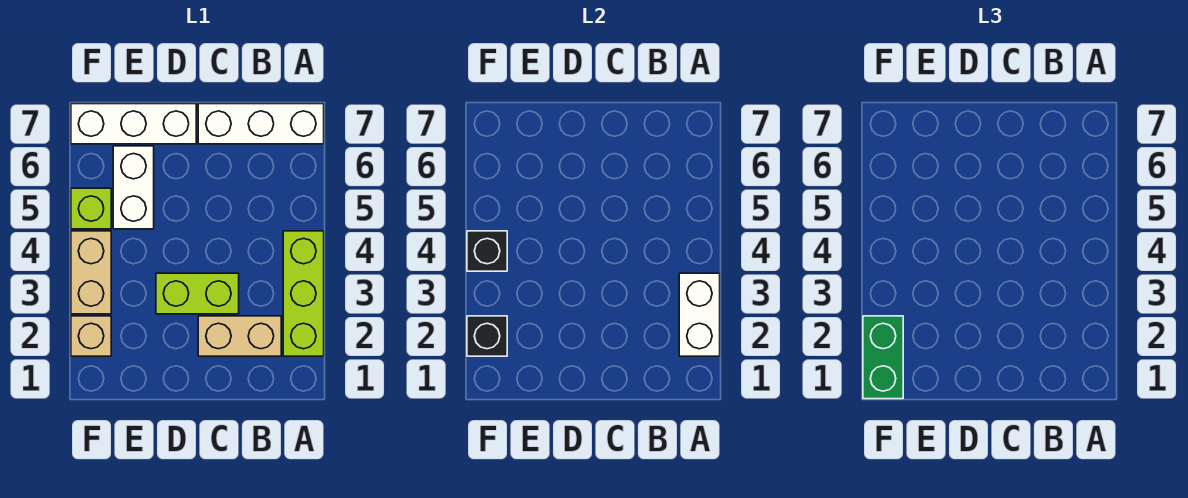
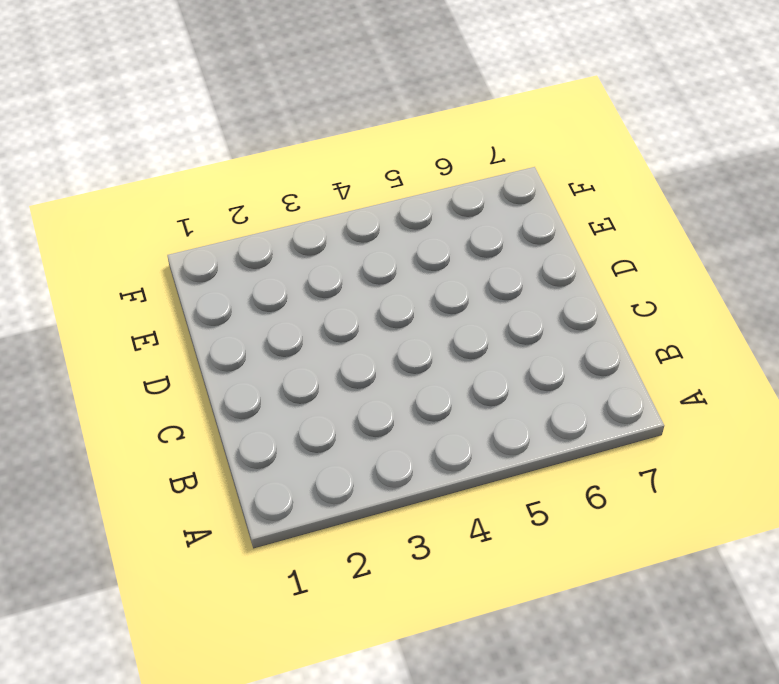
none -> lime brick A2:A4 level 1
none -> white brick A7:C7 level 1
none -> tan brick B2:C2 level 1

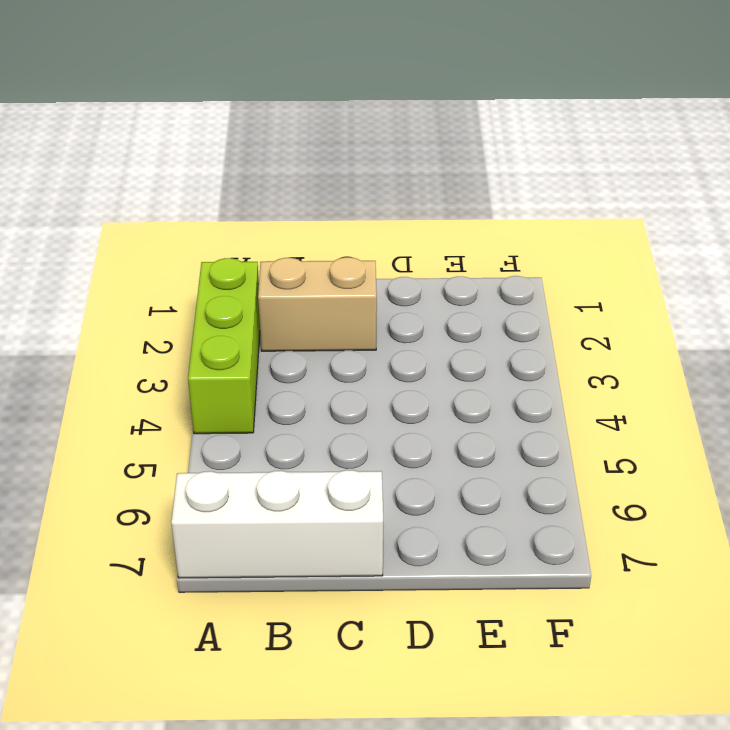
none -> lime brick C3:D3 level 1
none -> white brick D7:F7 level 1
none -> white brick E5:E6 level 1

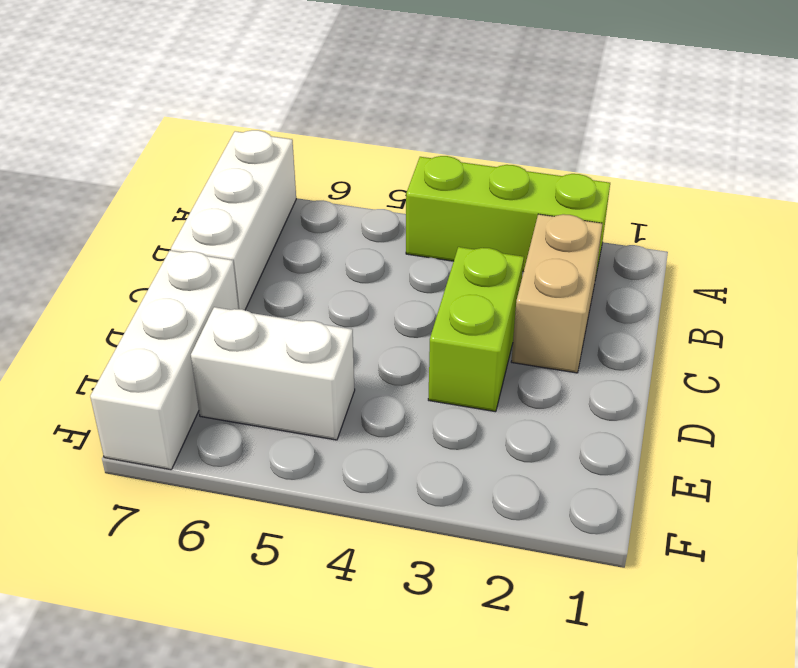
none -> tan brick F2 level 1
none -> tan brick F3:F4 level 1
none -> lime brick F5 level 1

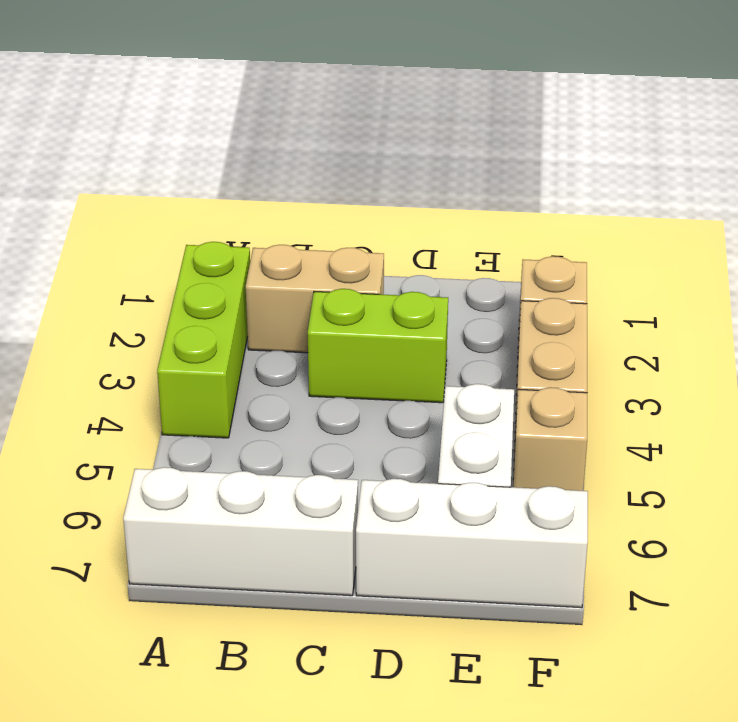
tan brick F5 level 1 -> lime brick F5 level 1
none -> white brick A2:A3 level 2
none -> black brick F2 level 2
none -> black brick F4 level 2

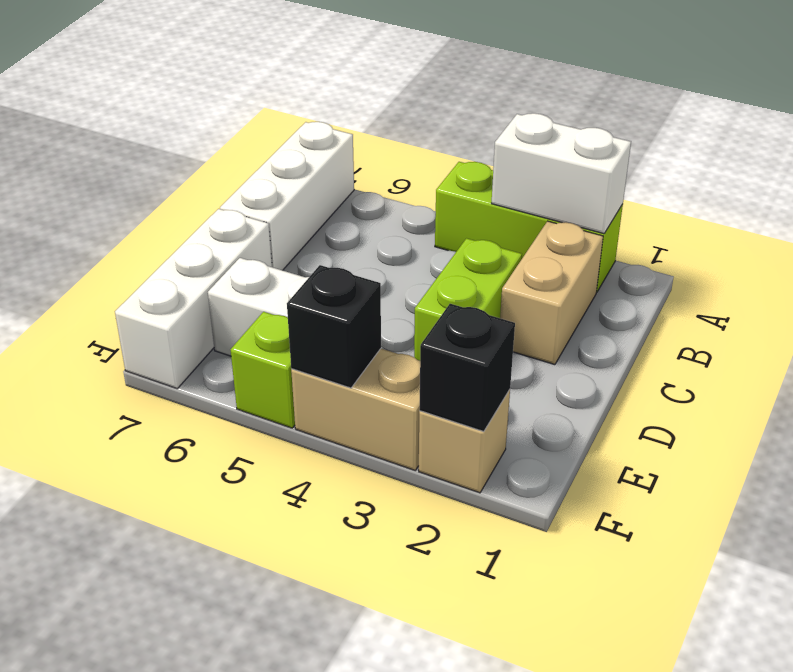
none -> green brick F1:F2 level 3

